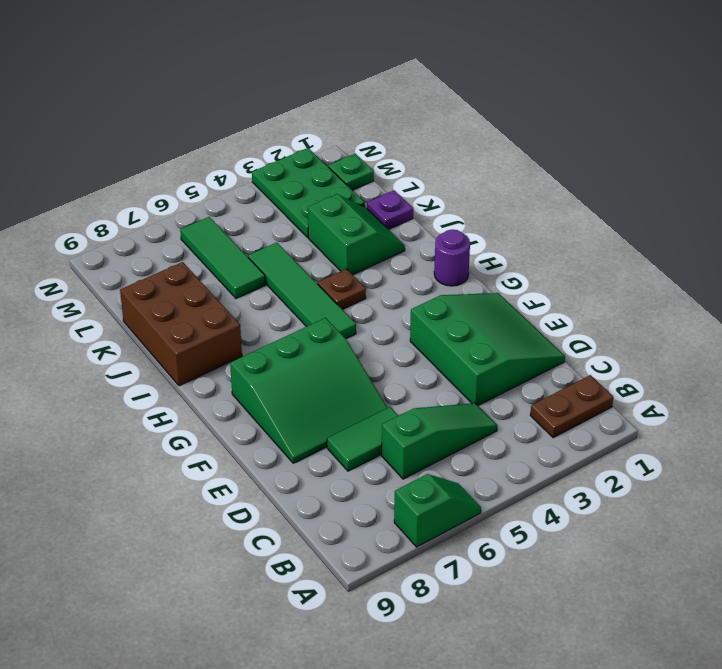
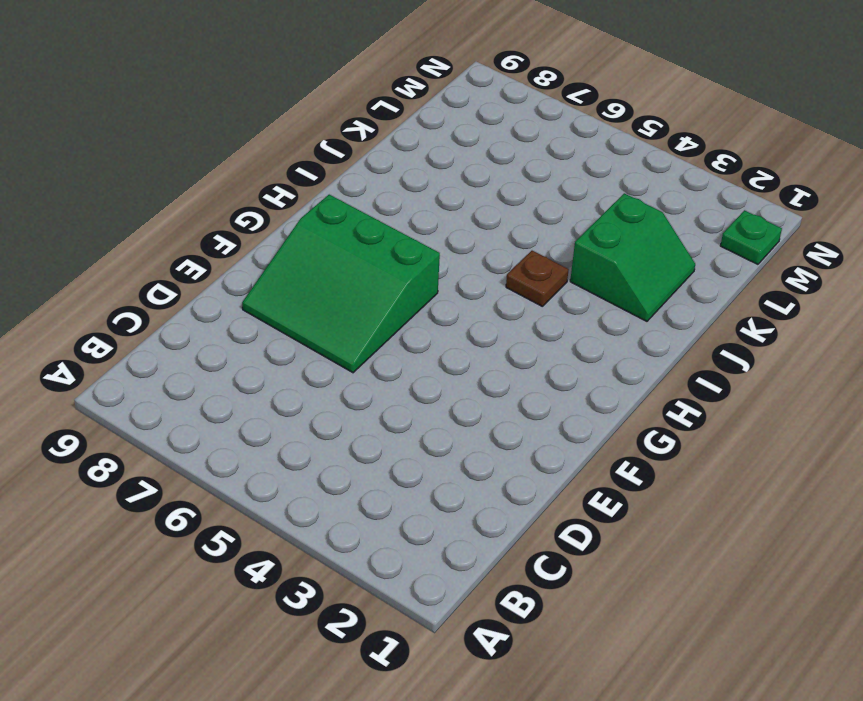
none -> green slope A6:A7 level 1 top 7
none -> brown plate B1:B2 level 1
none -> green slope C4:C6 level 1 top 6

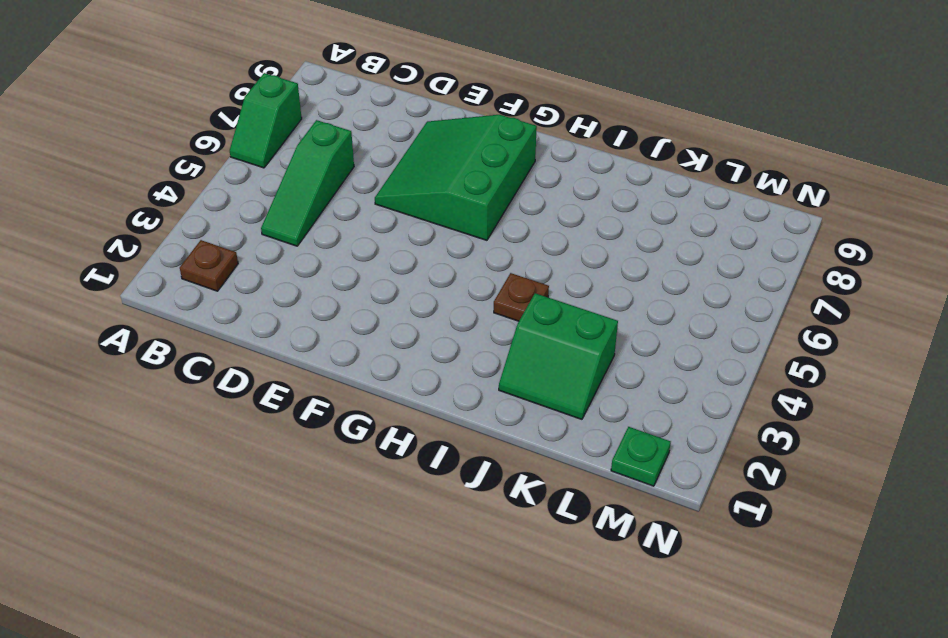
brown plate B2 level 1 -> brown plate B1:B2 level 1
none -> green slope D1:F3 level 1 top 3
none -> green tile D6:D7 level 1
none -> purple round brick H1 level 1

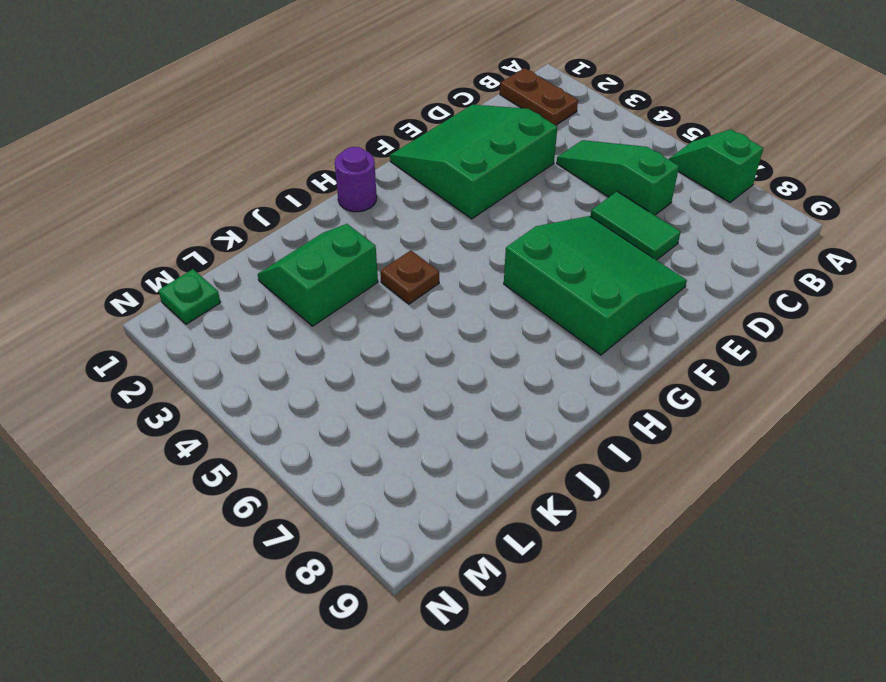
none -> green tile H5:K5 level 1
none -> brown brick I8:K9 level 1
none -> purple plate K1 level 1

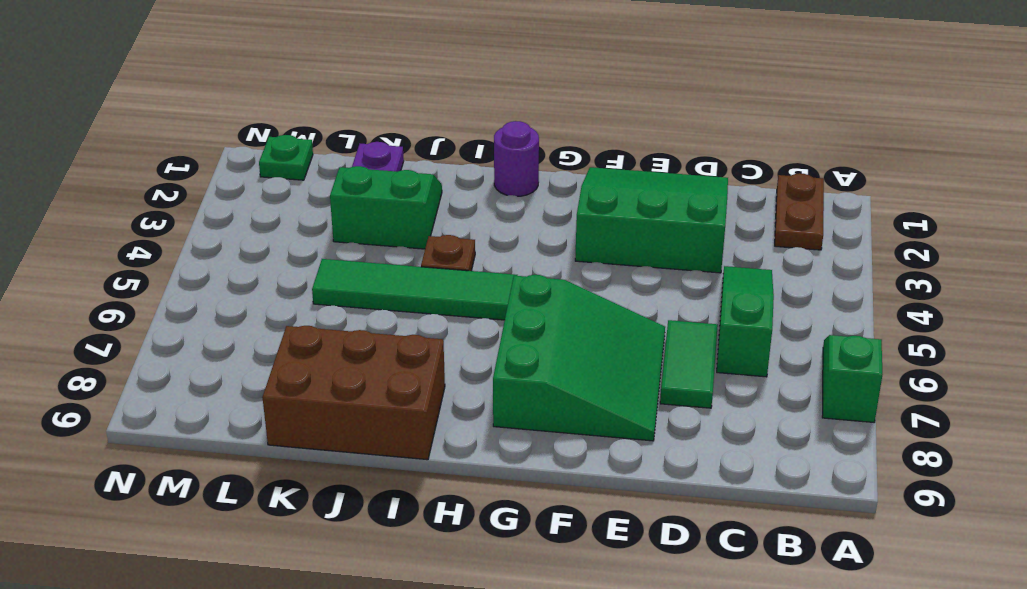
none -> green tile K6:M6 level 1
none -> green plate L2:N3 level 1

